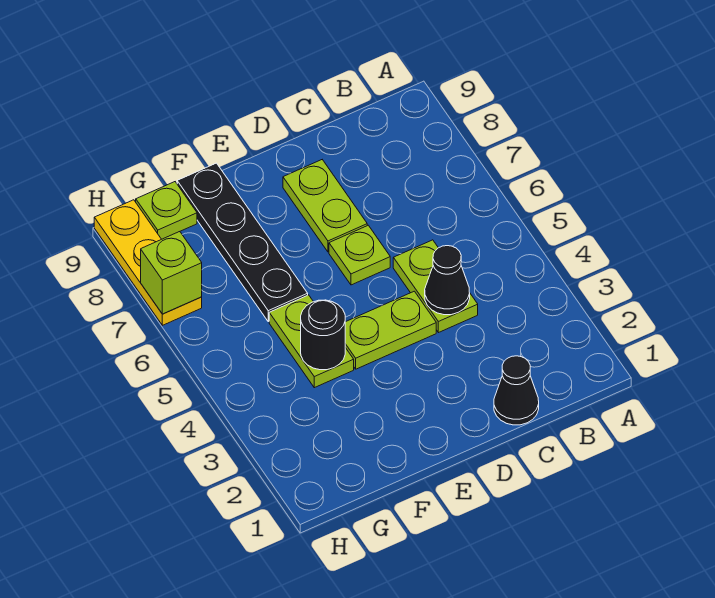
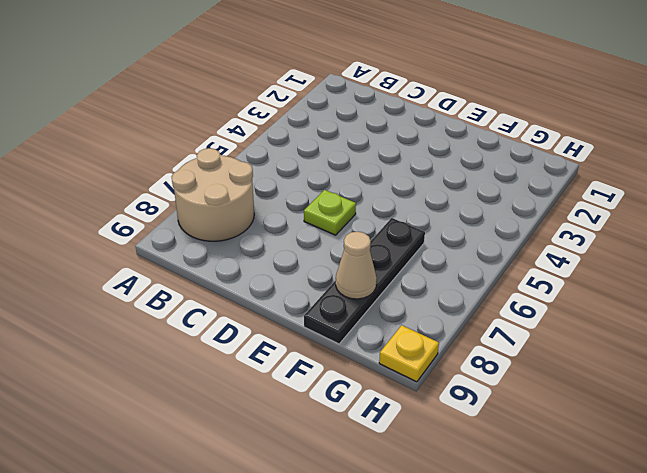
tan round brick A7:B8 level 1 -> none
tan cone F8 level 2 -> none
yellow plate H9 level 1 -> yellow plate H7:H9 level 1
none -> black cone C1 level 1
none -> lime plate C4:C5 level 1
none -> lime plate D4:E4 level 1

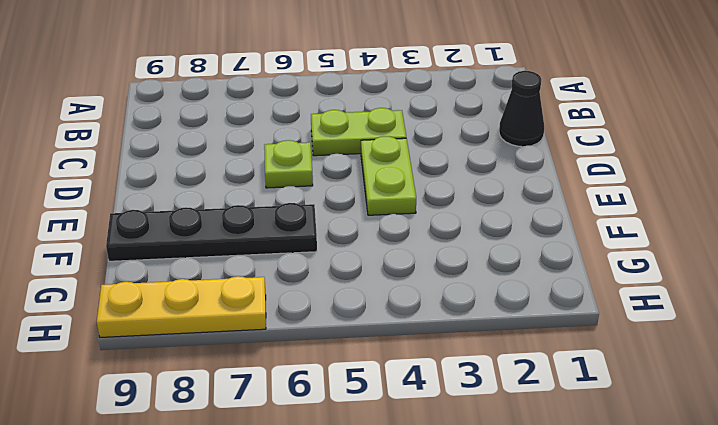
none -> lime plate D7:D8 level 1
none -> lime plate F4:F5 level 1
none -> lime plate G9 level 1

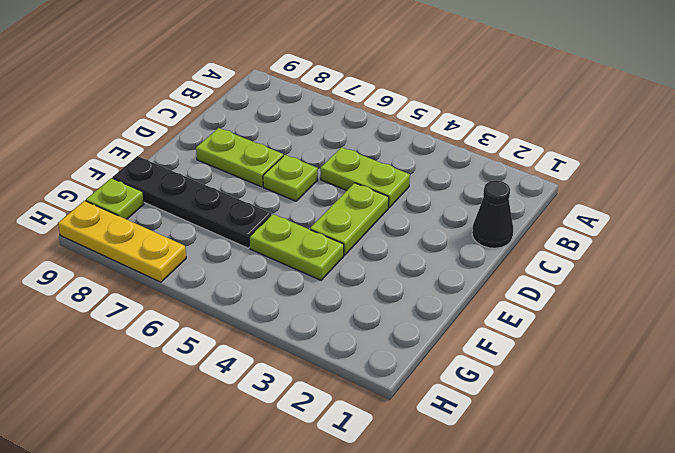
none -> black cone C4 level 2
none -> black round brick F4 level 2
none -> lime brick H7 level 2

